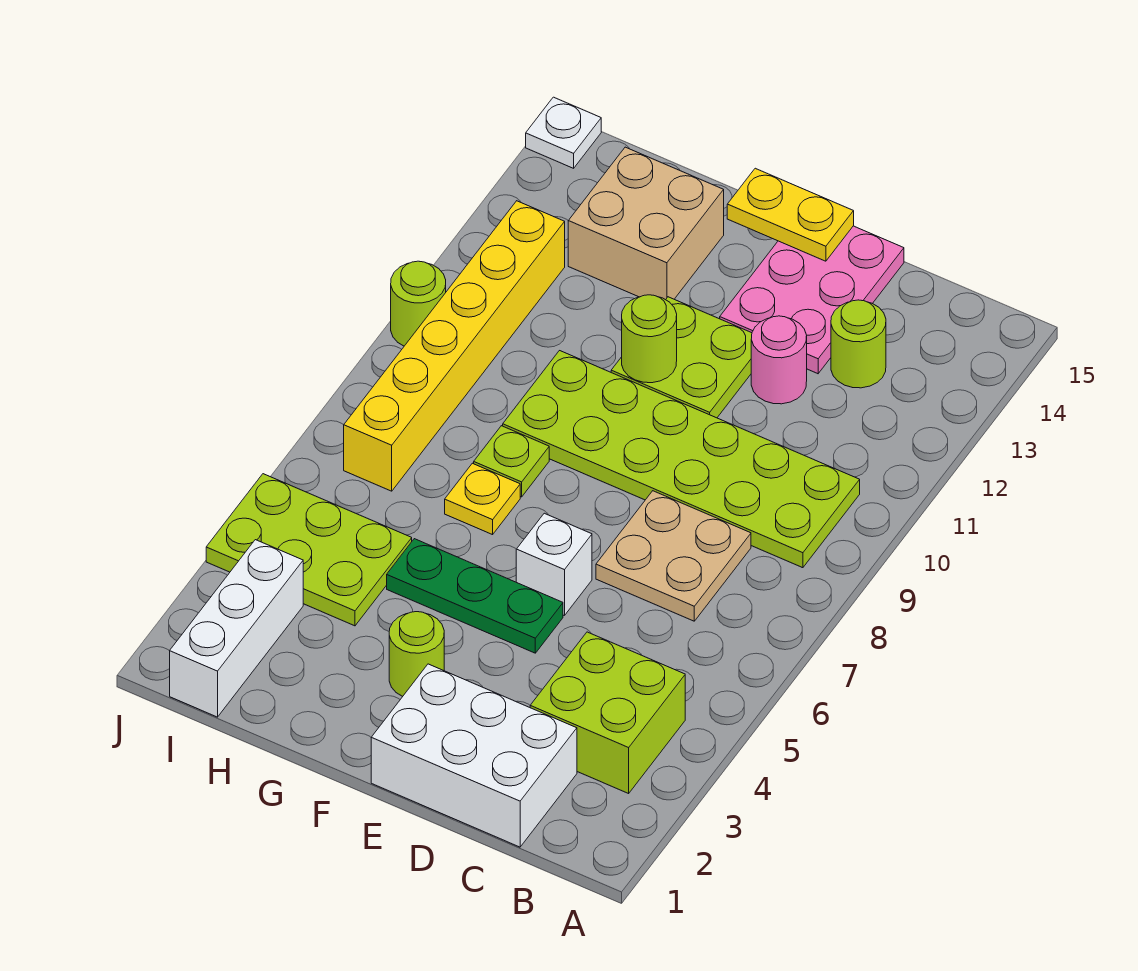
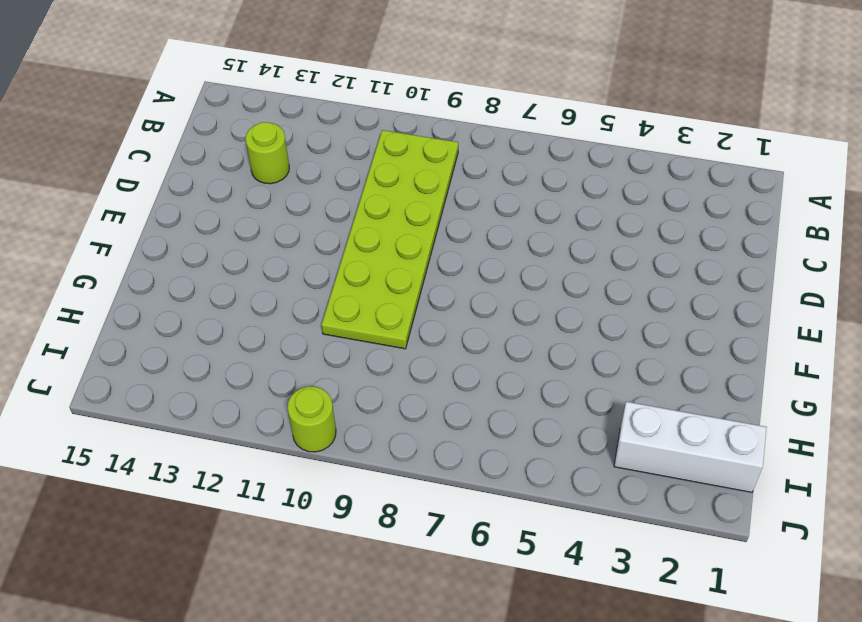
none -> lime brick B3:C4 level 1
none -> white brick C1:E2 level 1
none -> tan plate C7:D8 level 1

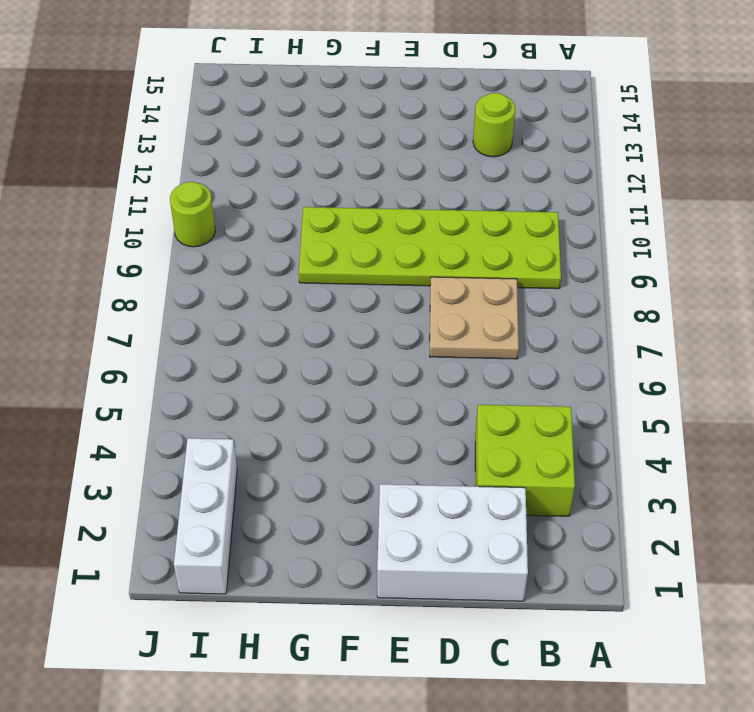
none -> pink round brick D12 level 1
none -> pink plate D13:E15 level 1
none -> green plate E5:G5 level 1

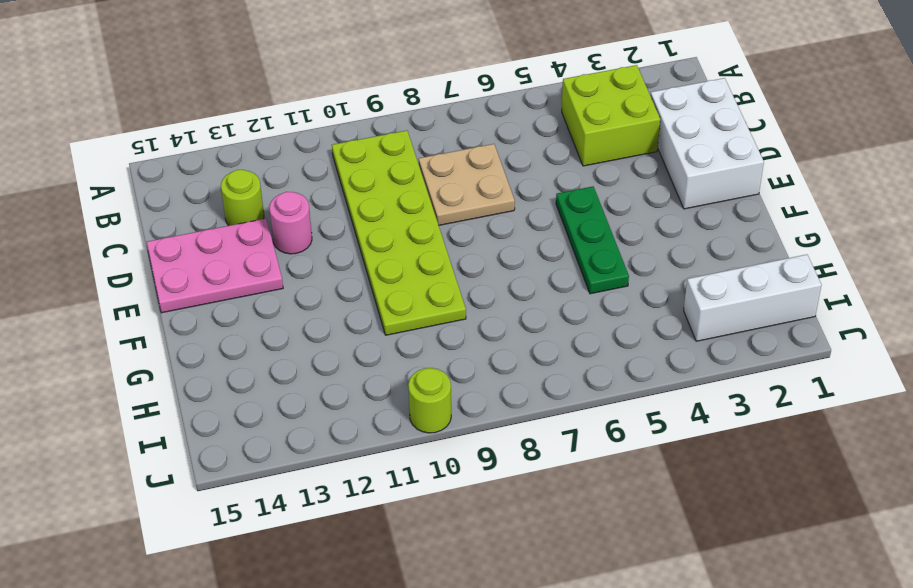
none -> white brick E6 level 1
none -> lime plate E11:F12 level 1
none -> lime round brick F3 level 1

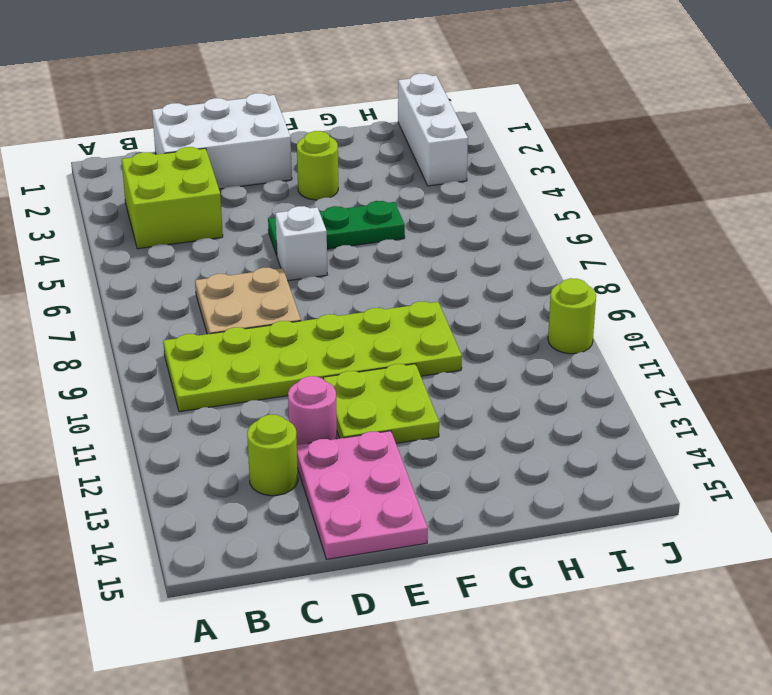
none -> yellow plate G7 level 1
none -> lime plate G8 level 1
none -> tan brick G13:H14 level 1

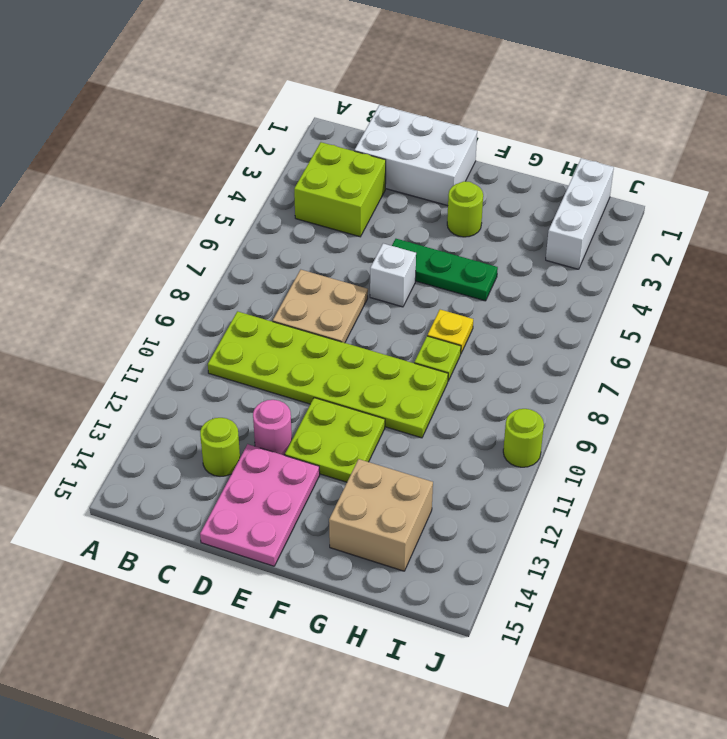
none -> lime plate H4:J5 level 1
none -> yellow brick I7:I12 level 1
none -> white plate J15 level 1

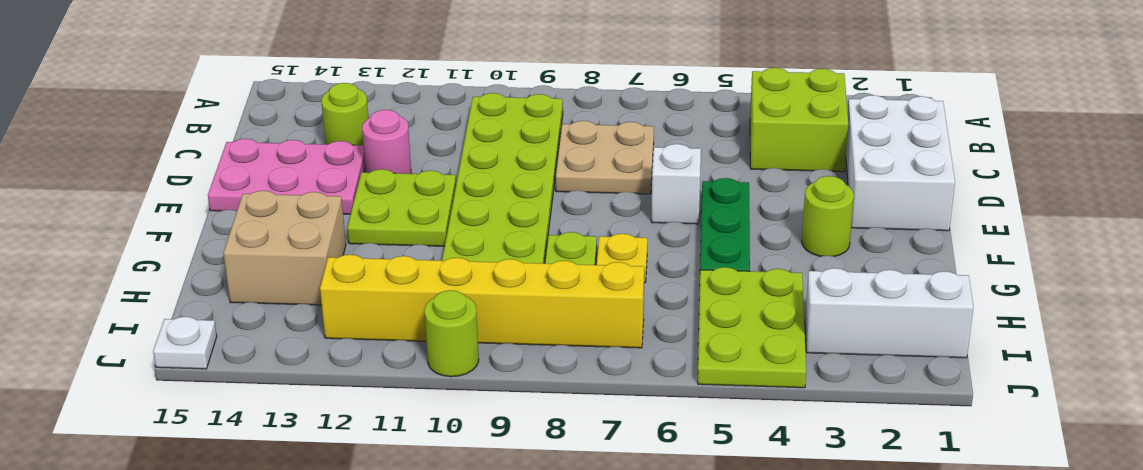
none -> yellow plate E15:F15 level 2
none -> lime round brick F11 level 2

